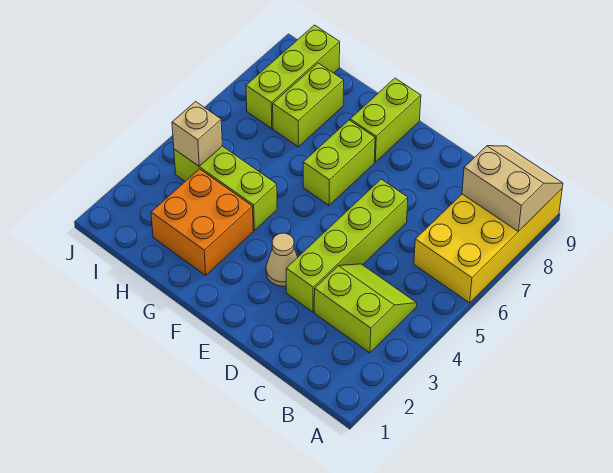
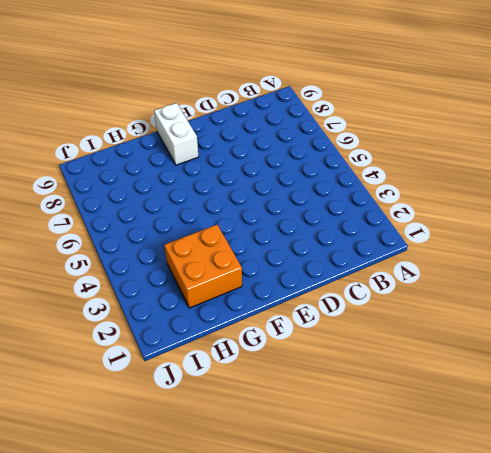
white brick F8:F9 level 1 -> lime brick F8:F9 level 1
none -> yellow brick A6:B9 level 1
none -> lime slope B3:C4 level 1 top 3
none -> lime brick D3:D6 level 1

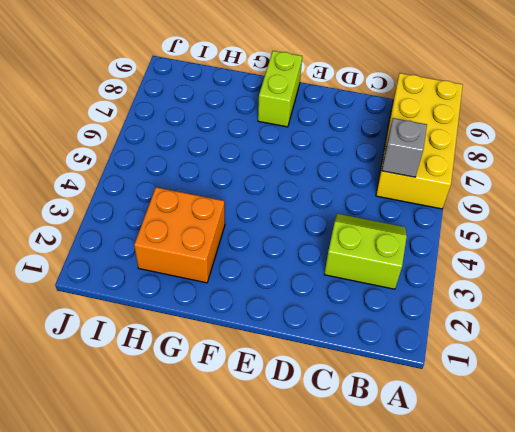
grey brick B6 level 2 -> none
none -> lime brick D3:D6 level 1
none -> tan cone E3 level 1
none -> lime brick F6:F7 level 1

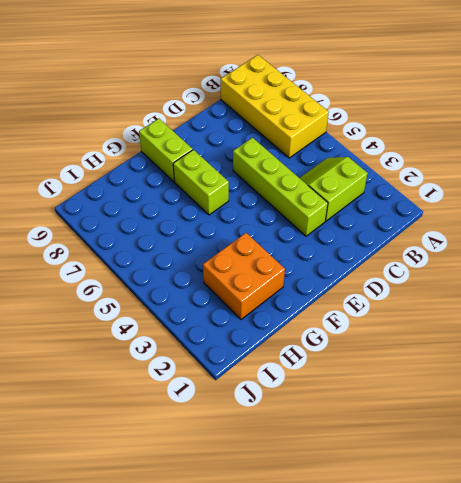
none -> tan cone E3 level 1
none -> lime brick G4:I4 level 1
none -> lime brick H7:H8 level 1

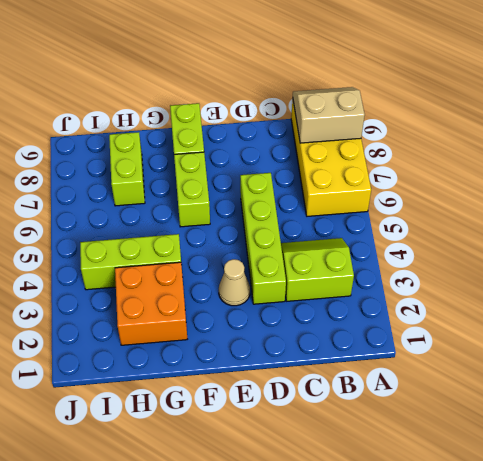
none -> lime brick I7:I9 level 1
none -> tan brick I4 level 2

